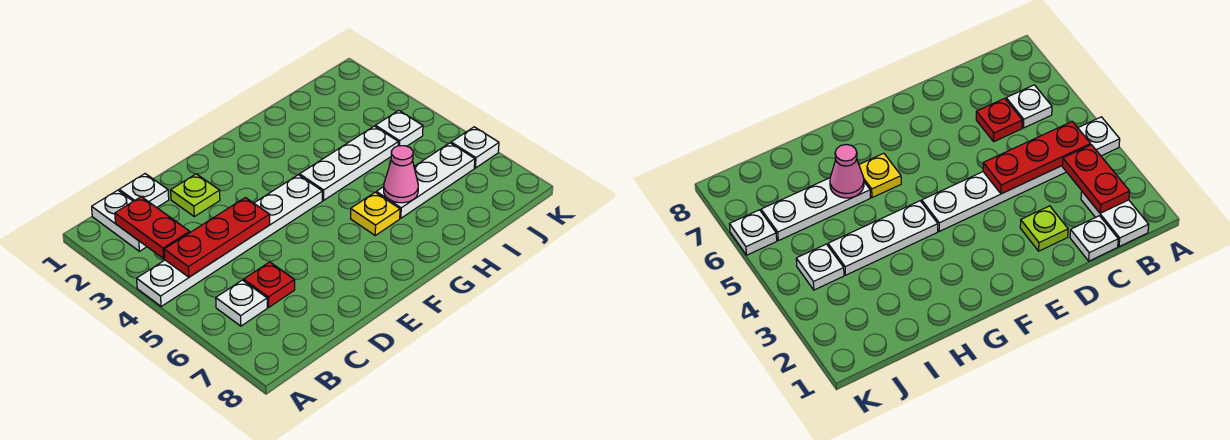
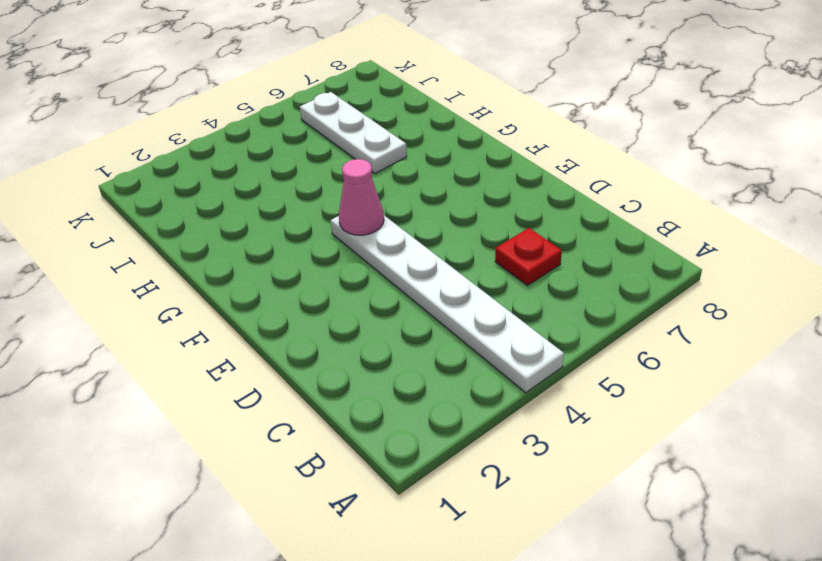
pink cone F4 level 2 -> pink cone H6 level 2
none -> white plate B1:B2 level 1
none -> white plate B6 level 1
none -> white plate C1 level 1

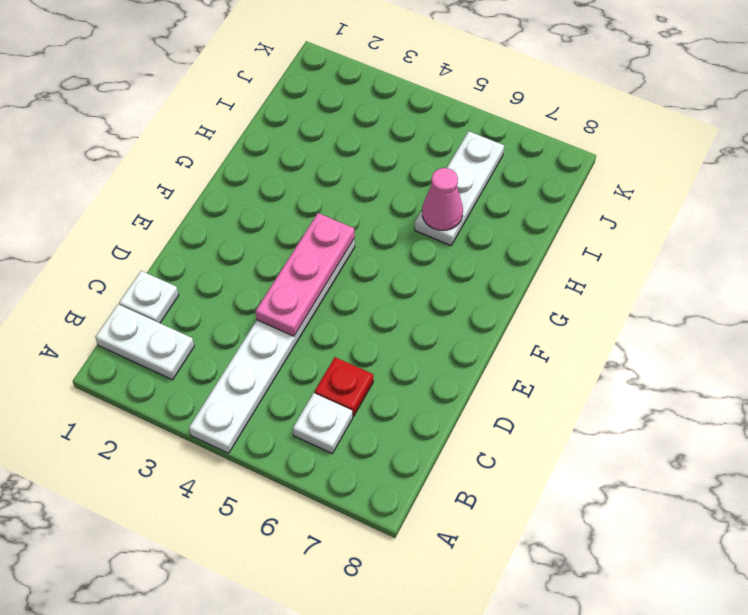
pink plate D4:F4 level 2 -> red plate B4:D4 level 2
none -> lime plate D2 level 1
none -> white plate G4:I4 level 1
none -> yellow plate G6 level 1

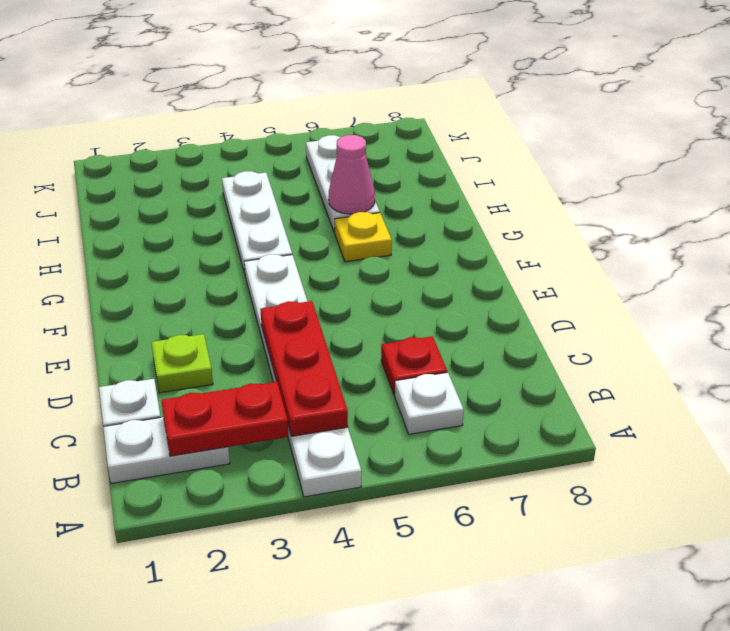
none -> white plate J4 level 1
none -> white plate K6 level 1

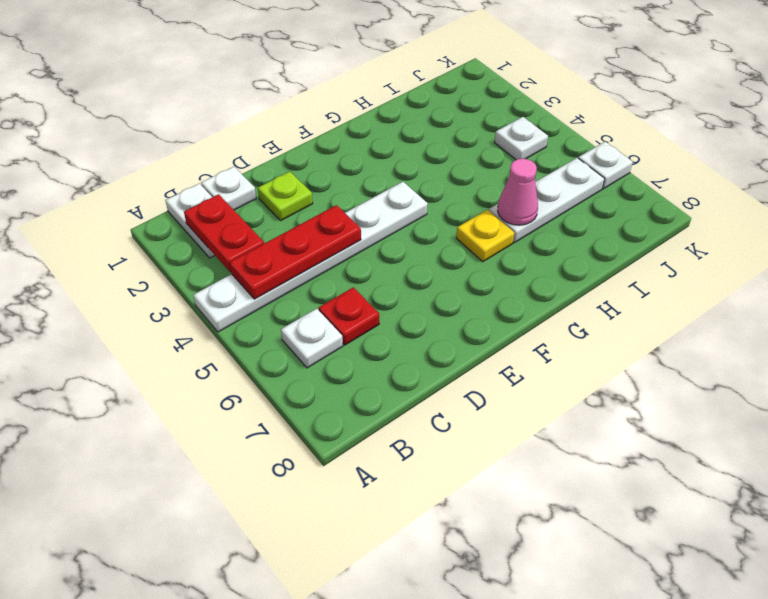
none -> white plate G4:I4 level 1

